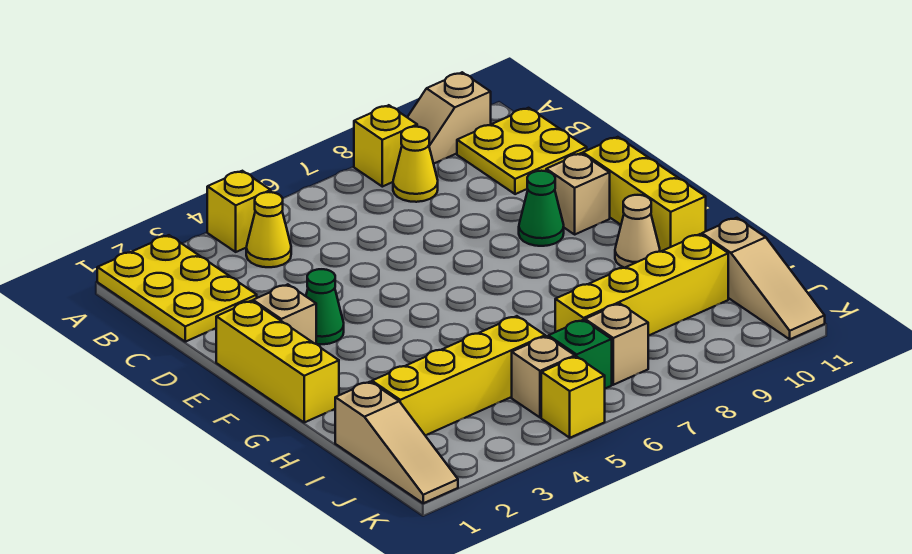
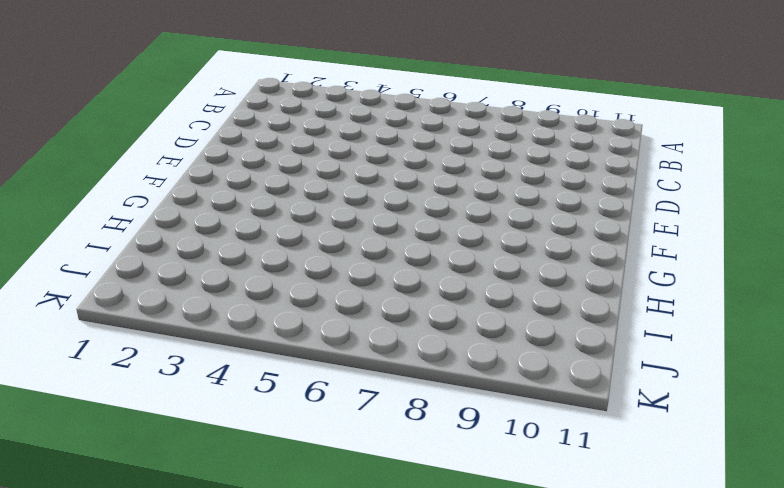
none -> yellow plate A1:C2 level 1
none -> yellow brick A4 level 1
none -> yellow brick A8 level 1

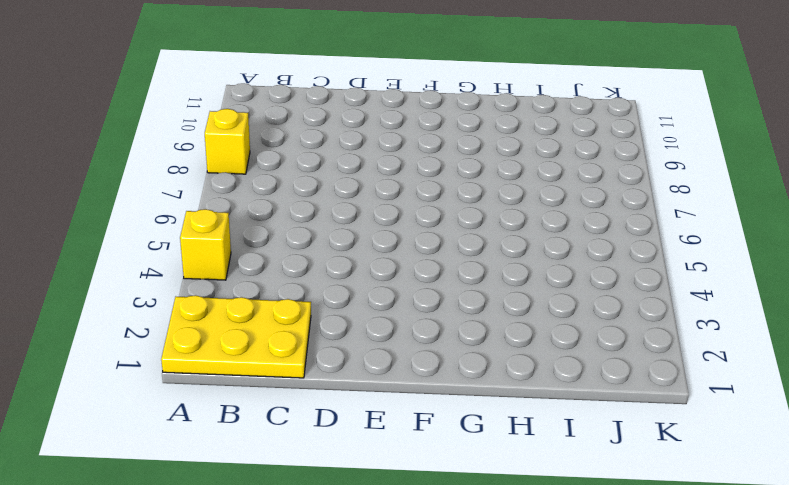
none -> tan slope A9:A10 level 1 top 10
none -> yellow cone B4 level 1
none -> yellow cone B8 level 1

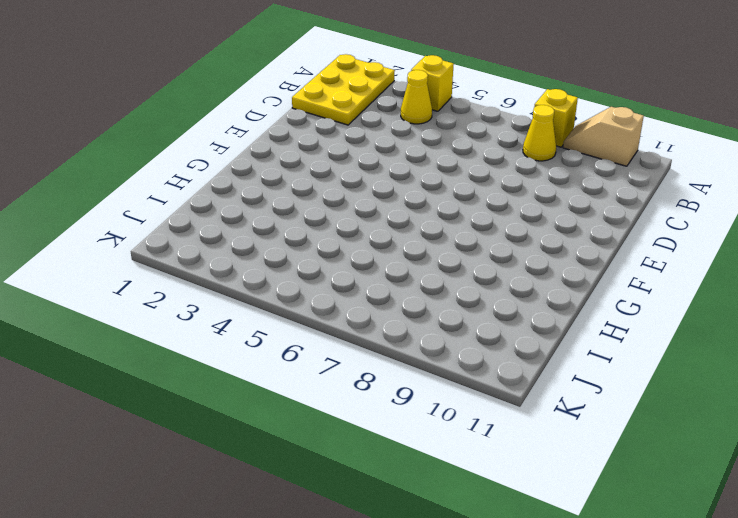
none -> yellow plate B10:C11 level 1
none -> yellow brick E1:G1 level 1
none -> tan brick E2 level 1

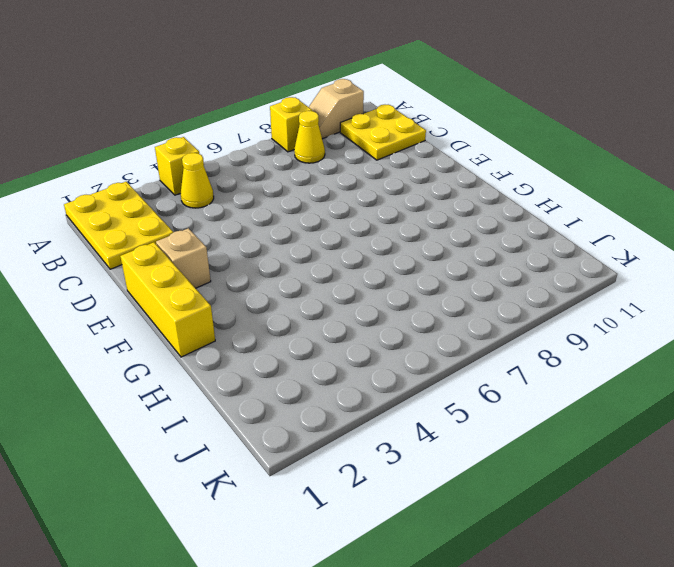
none -> green cone E3 level 1
none -> green cone E9 level 1
none -> tan brick E10 level 1

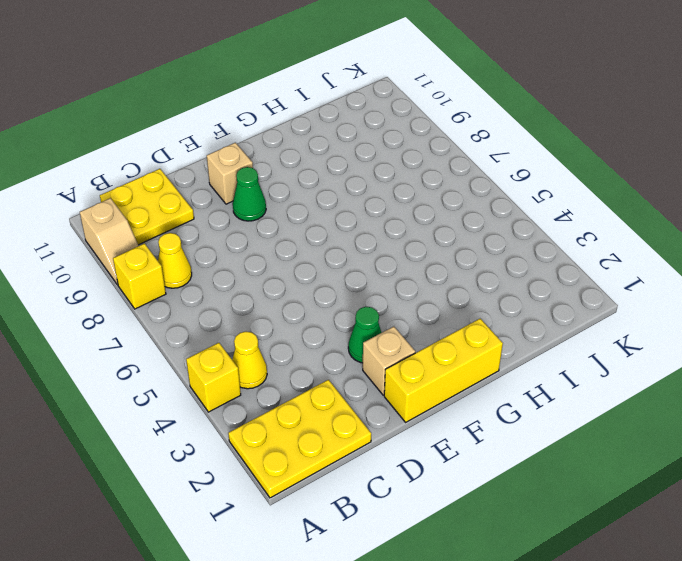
none -> yellow brick E11:G11 level 1
none -> tan cone G10 level 1
none -> tan slope I1:K1 level 1 top I

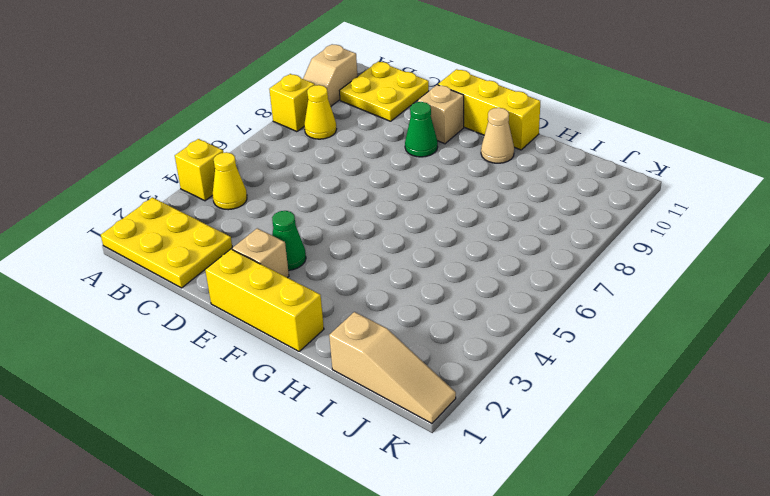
none -> yellow brick I2:I5 level 1
none -> yellow brick I7:I10 level 1
none -> tan slope I11:K11 level 1 top I

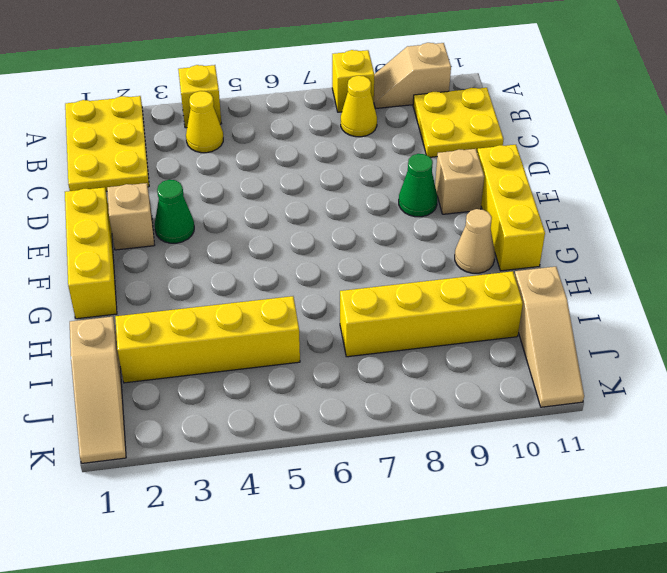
none -> tan brick J5 level 1
none -> green brick J6 level 1
none -> tan brick J7 level 1

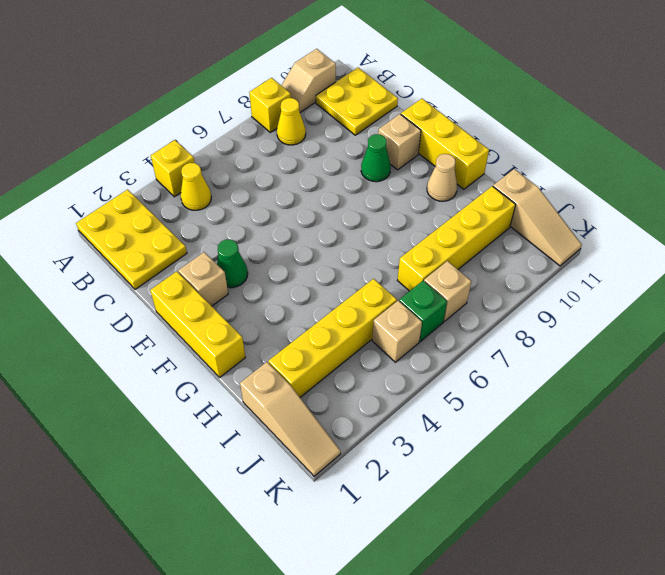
none -> yellow brick K5 level 1

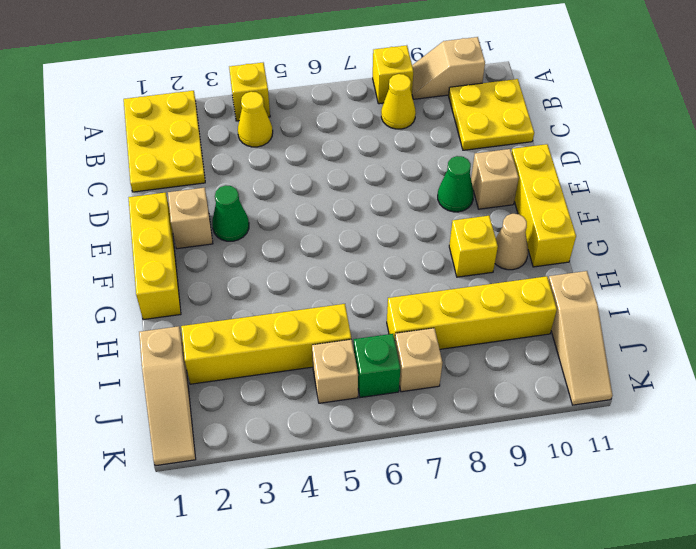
yellow brick G9 level 1 -> yellow brick K5 level 1

